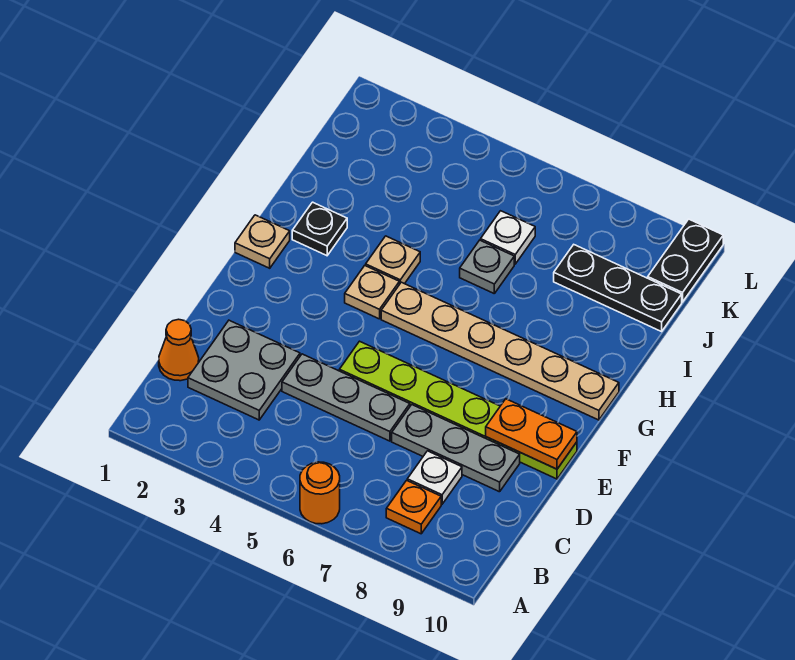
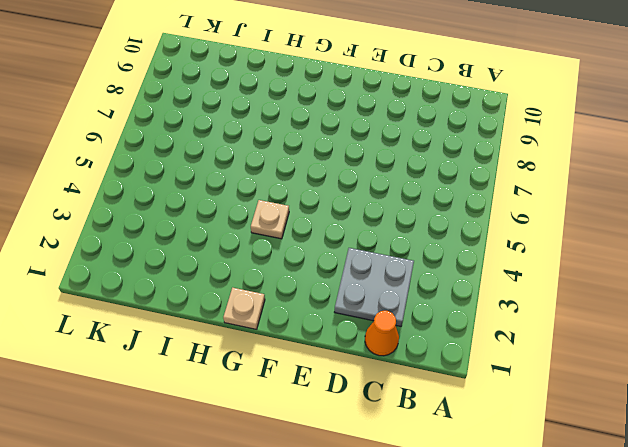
none -> orange round brick A6 level 1
none -> orange plate B8 level 1
none -> white plate C8 level 1

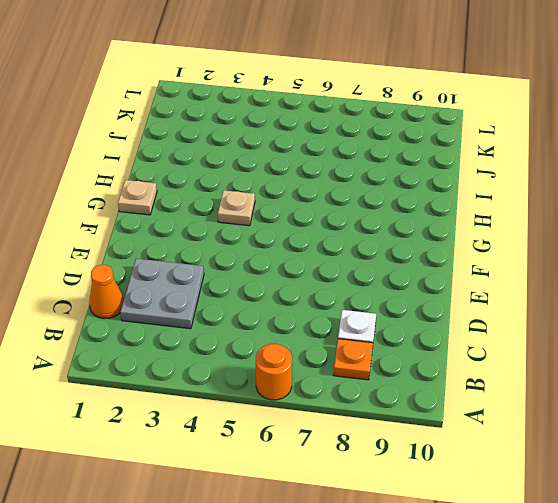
none -> grey plate D4:D6 level 1
none -> grey plate D7:D9 level 1
none -> lime plate E5:E10 level 1

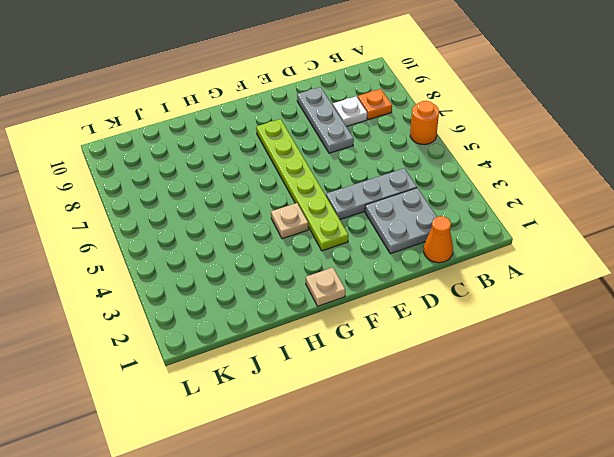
grey plate C4:E4 level 1 -> grey plate D4:D6 level 1
lime plate F3:F8 level 1 -> lime plate E5:E10 level 1
none -> tan plate G5:G10 level 1
none -> black plate H2 level 1
none -> tan plate H4 level 1

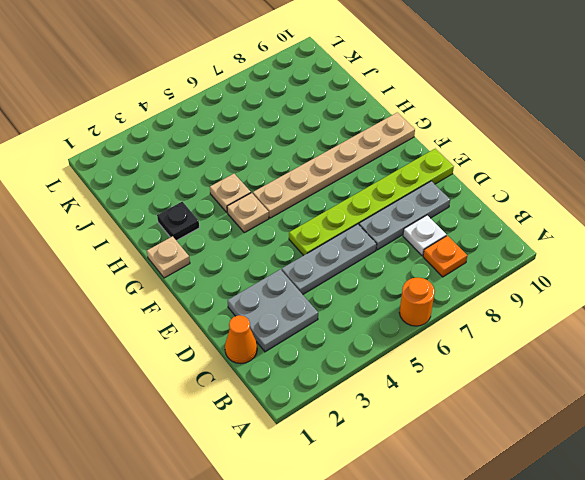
none -> grey plate I6 level 1
none -> white plate J6 level 1
none -> black plate J8:J10 level 1

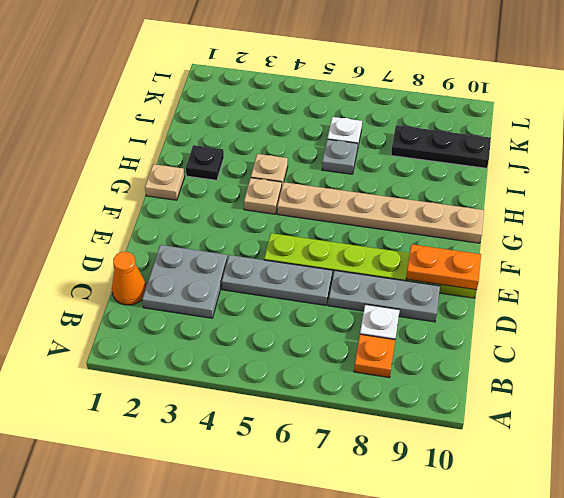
none -> orange round brick A6 level 1
none -> black plate K10:L10 level 1

